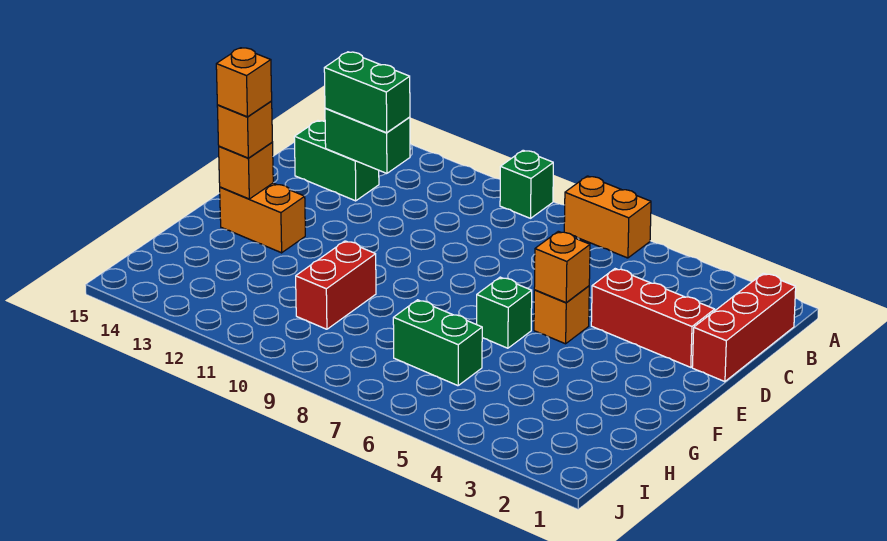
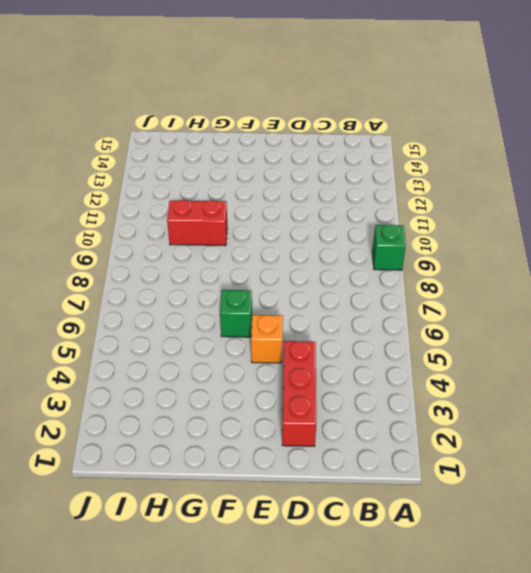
none -> orange brick A6:A7 level 1
none -> red brick B1:D1 level 1
none -> green brick C13:C14 level 1

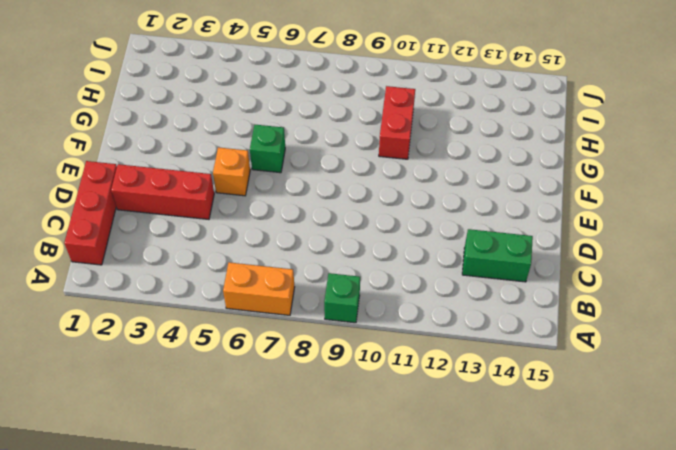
none -> orange brick F13:F14 level 1
none -> green brick H6:H7 level 1
none -> green brick C12:C13 level 2

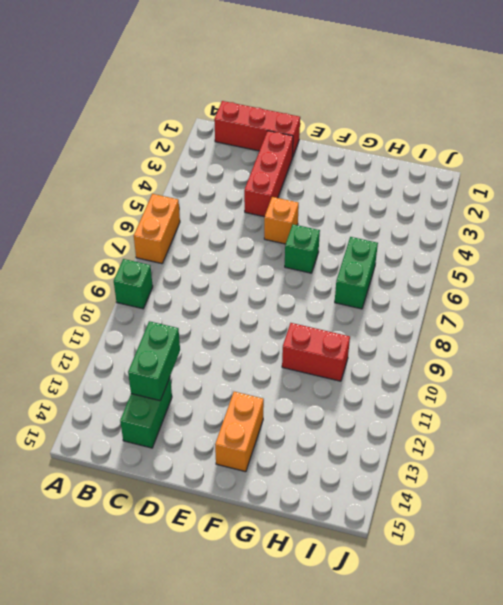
none -> orange brick E5 level 2
none -> orange brick F14 level 2
none -> green brick C12:C13 level 3

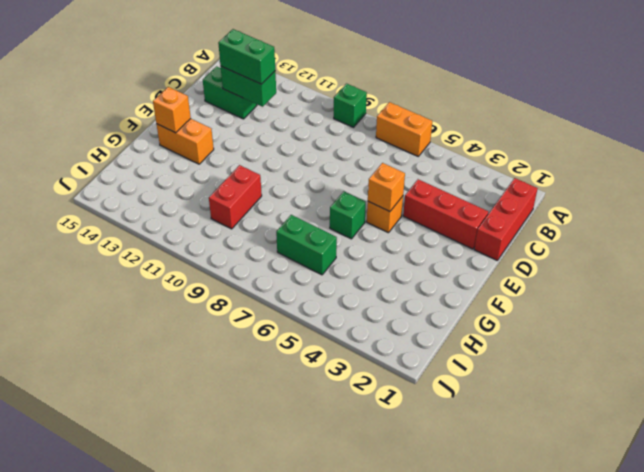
none -> orange brick F14 level 3
none -> orange brick F14 level 4

